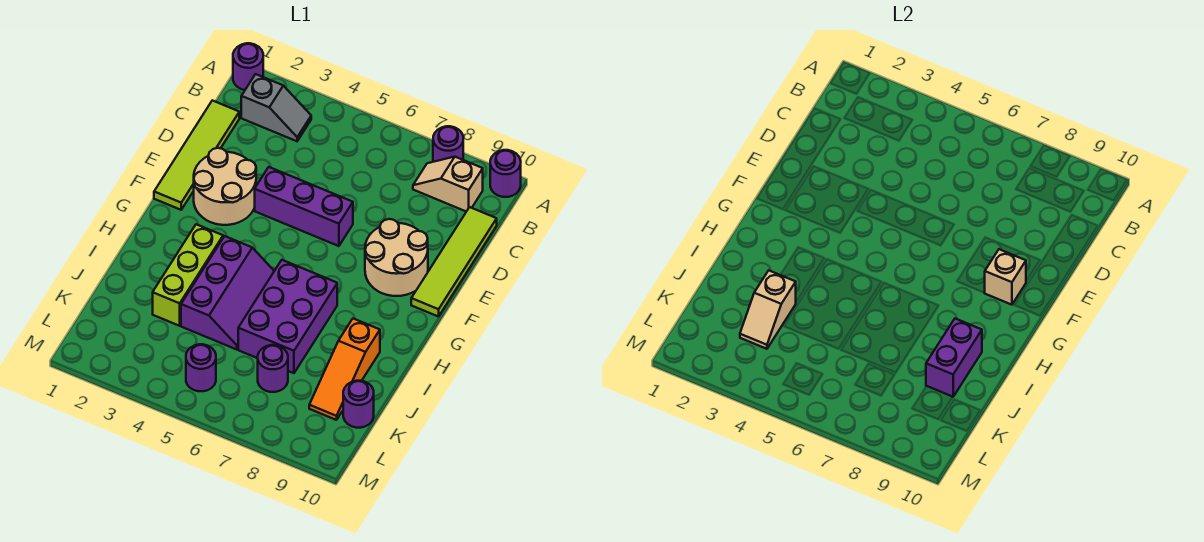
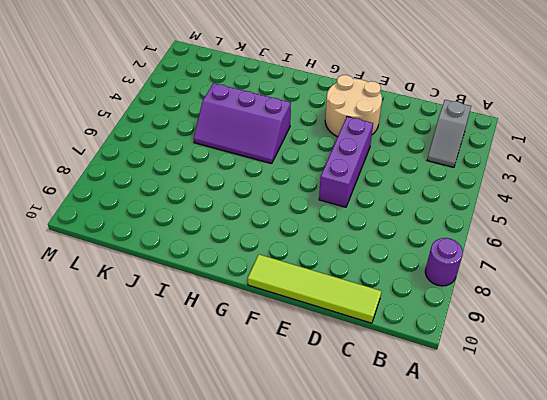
none -> purple round brick A1 level 1
none -> purple round brick A10 level 1
none -> tan slope B8:B9 level 1 top 9

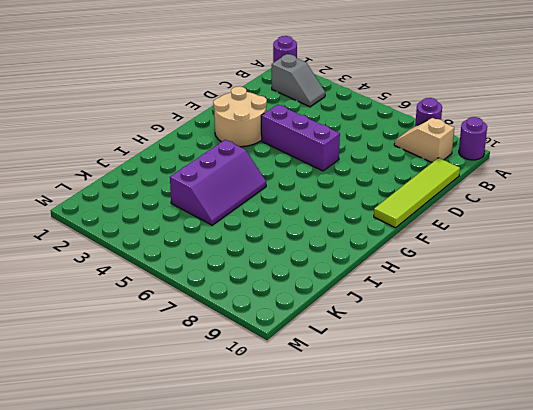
none -> lime tile C1:F1 level 1
none -> tan round brick E8:F9 level 1
none -> lime brick H3:J3 level 1

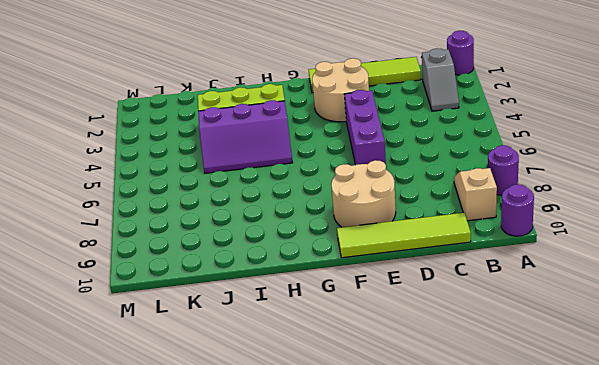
none -> purple brick H6:J7 level 1
none -> orange slope I9:K9 level 1 top I
none -> purple round brick K7 level 1

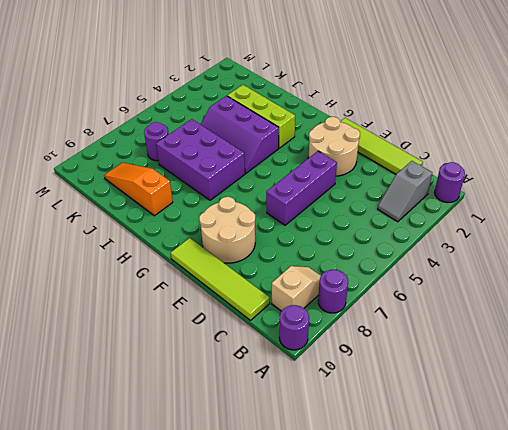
none -> purple round brick K10 level 1
none -> purple round brick L5 level 1
none -> tan brick F9 level 2

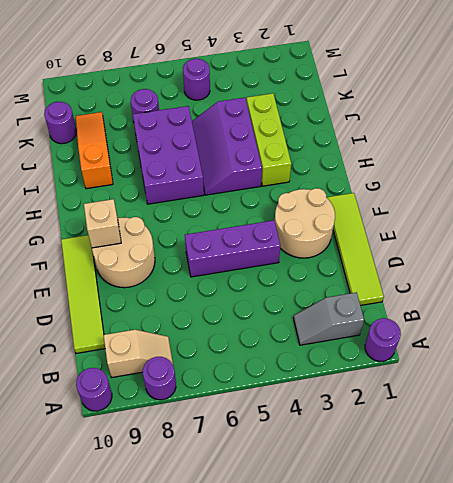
none -> purple brick I9:J9 level 2
none -> tan slope J3:K3 level 2 top J

